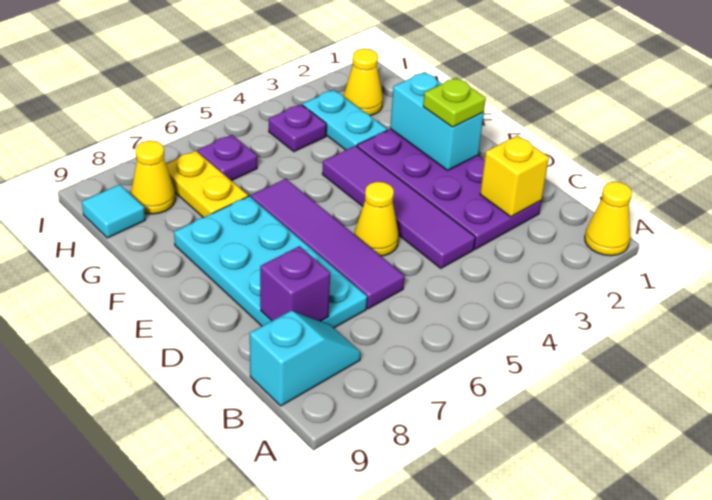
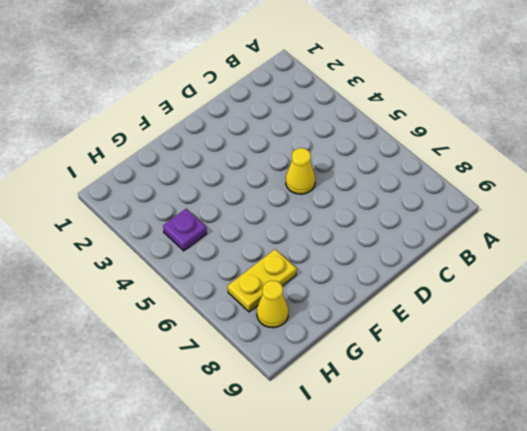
none -> yellow cone A1 level 1
none -> cyan slope B8:B9 level 1 top 9
none -> purple plate C2:F3 level 1

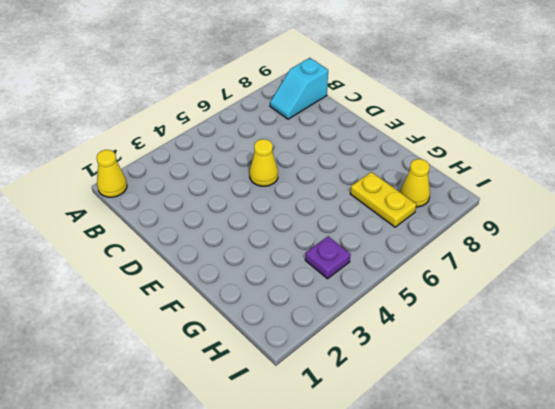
none -> purple plate C2:F3 level 1
none -> purple tile C4:F4 level 1
none -> purple tile C6:F6 level 1

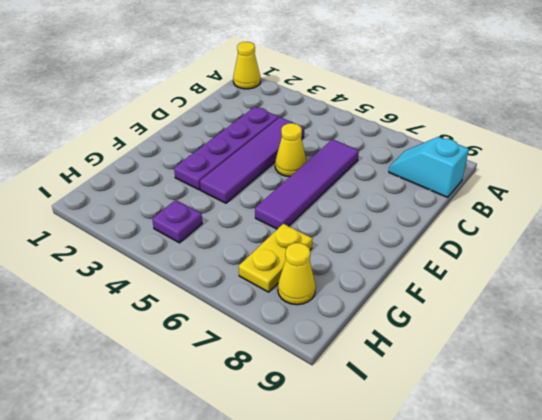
purple plate C3:F3 level 1 -> purple plate C2:F3 level 1
none -> cyan plate C7:F8 level 1
none -> cyan plate G3:H3 level 1
none -> yellow cone H2 level 1

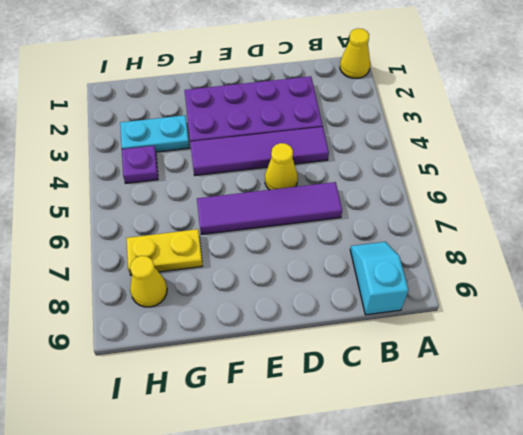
none -> cyan plate C7:F8 level 1
none -> yellow cone H2 level 1
none -> purple plate H6 level 1

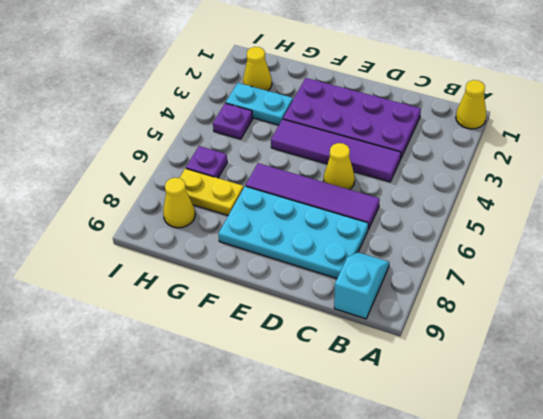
none -> cyan tile H9 level 1
none -> yellow brick C2 level 2
none -> purple brick C8 level 2

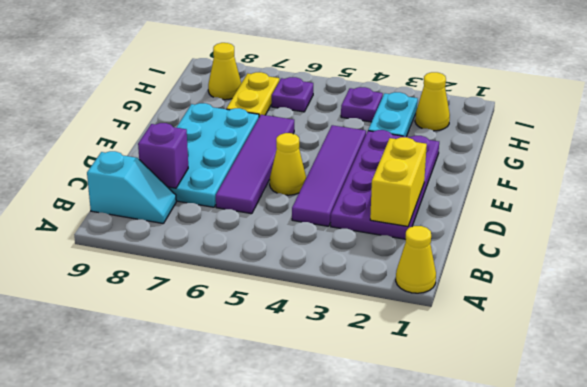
yellow brick C2:D2 level 2 -> yellow brick C2 level 2
none -> cyan tile H9 level 1
none -> cyan brick E2:F2 level 2
none -> lime plate E2 level 3

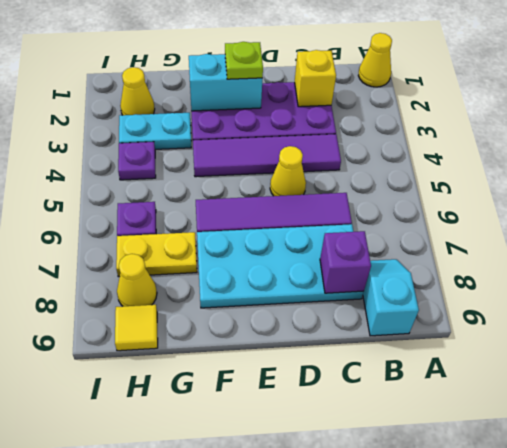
yellow tile H9 level 1 -> cyan tile H9 level 1

